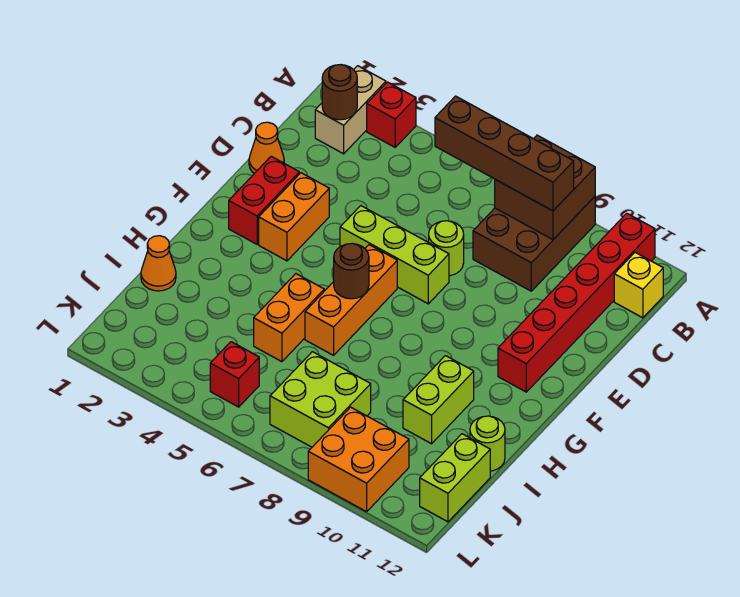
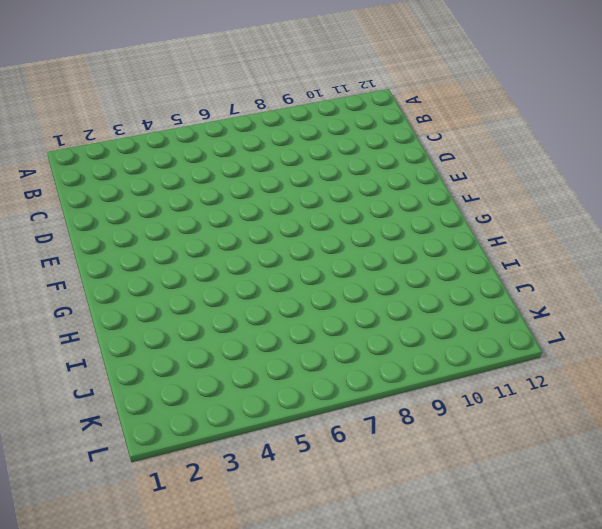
none -> tan brick A2:B2 level 1
none -> red brick A3 level 1
none -> brown brick A8:C9 level 1

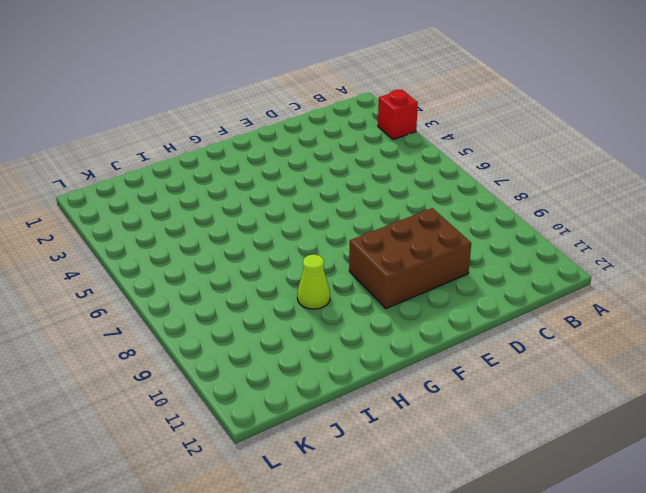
brown brick D9:F10 level 1 -> brown brick A8:C9 level 1
lime cone H9 level 1 -> none
none -> tan brick A2:B2 level 1
none -> red brick A11:F11 level 1
none -> yellow brick B12 level 1

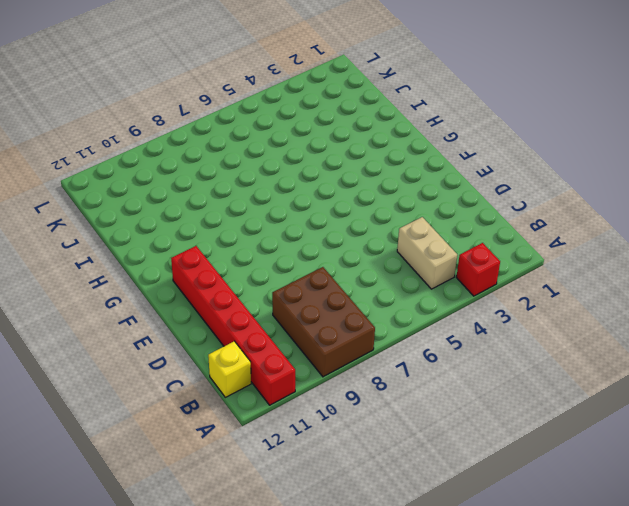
tan brick B4:C4 level 1 -> tan brick A2:B2 level 1
none -> orange cone D1 level 1
none -> lime round brick D7 level 1
none -> red brick E2:F2 level 1

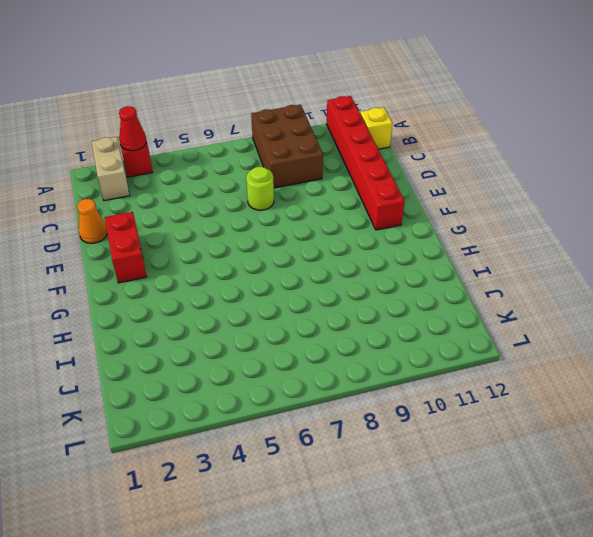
red cone A3 level 2 -> none
none -> orange brick E3:F3 level 1
none -> lime brick E5:E7 level 1
none -> orange brick F6:H6 level 1

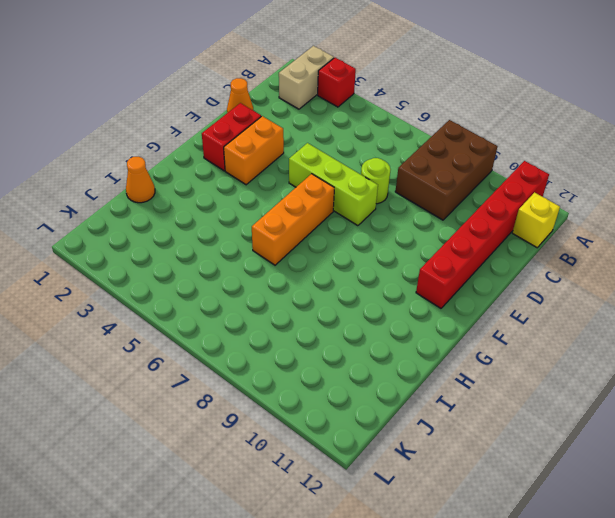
none -> orange brick H5:I5 level 1
none -> lime brick H10:I10 level 1
none -> lime round brick I12 level 1

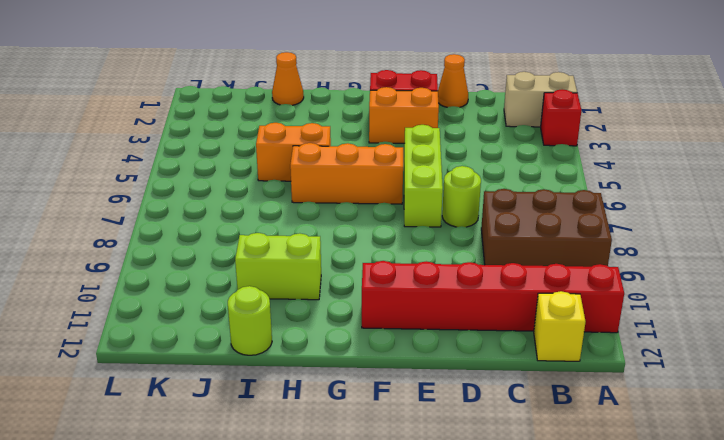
none -> lime brick J7:K8 level 1
none -> lime brick J12:K12 level 1
none -> red brick K5 level 1

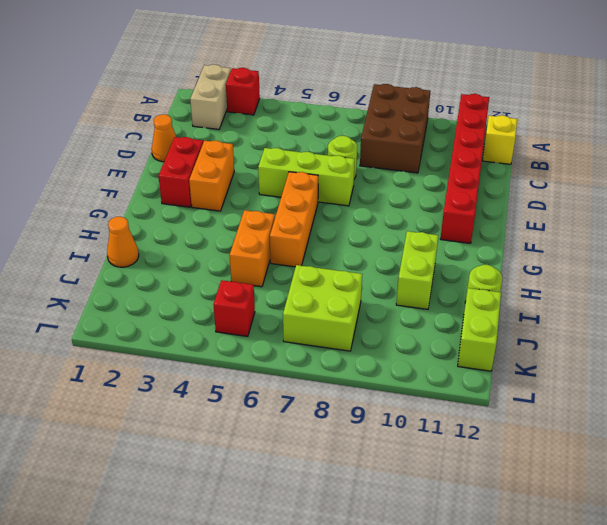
none -> orange brick K9:L10 level 1
none -> brown brick A8:B9 level 2
none -> brown round brick B2 level 2

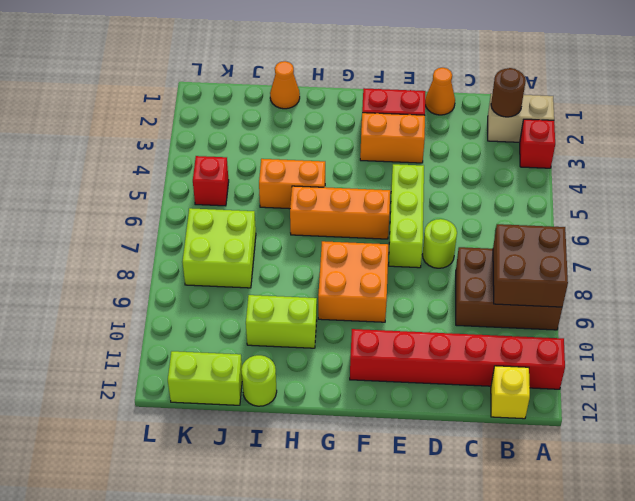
orange brick F8:G9 level 1 -> orange brick K9:L10 level 1
none -> brown round brick G6 level 2
none -> brown brick B6:B9 level 3

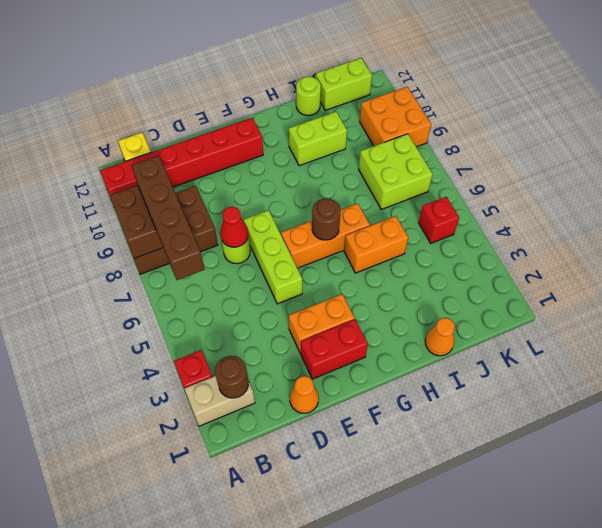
red cone D7 level 2 -> none

